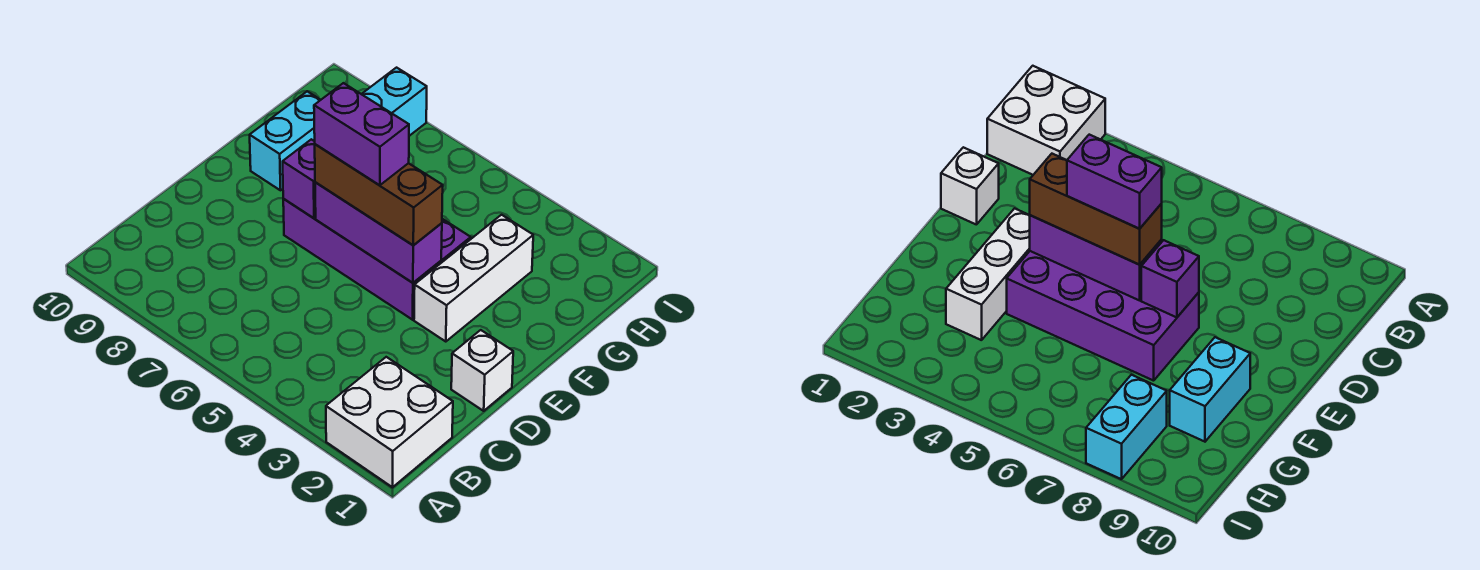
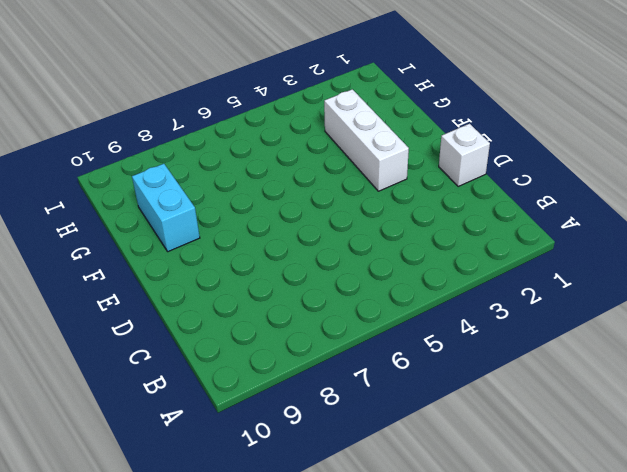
none -> white brick A1:B2 level 1
none -> purple brick E4:F7 level 1

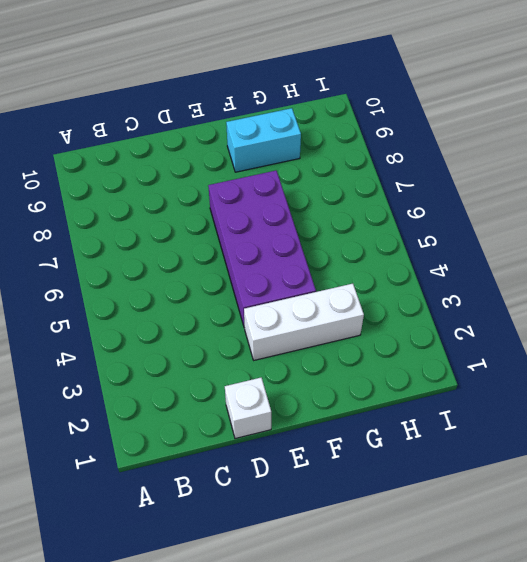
none -> white brick A1:B2 level 1
none -> cyan brick H8:I8 level 1

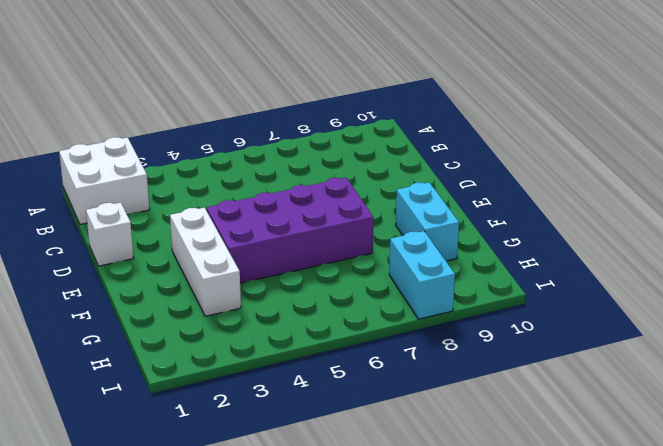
none -> purple brick E4:E6 level 2
none -> purple brick E7 level 2

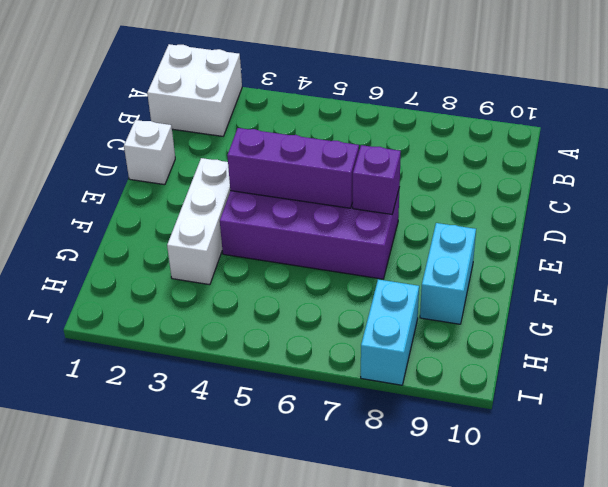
none -> brown brick E4:E6 level 3
none -> purple brick E5:E6 level 4

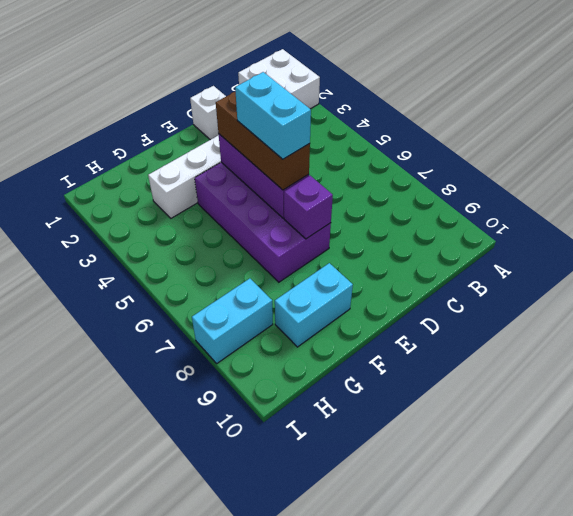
cyan brick E5:E6 level 4 -> purple brick E5:E6 level 4

